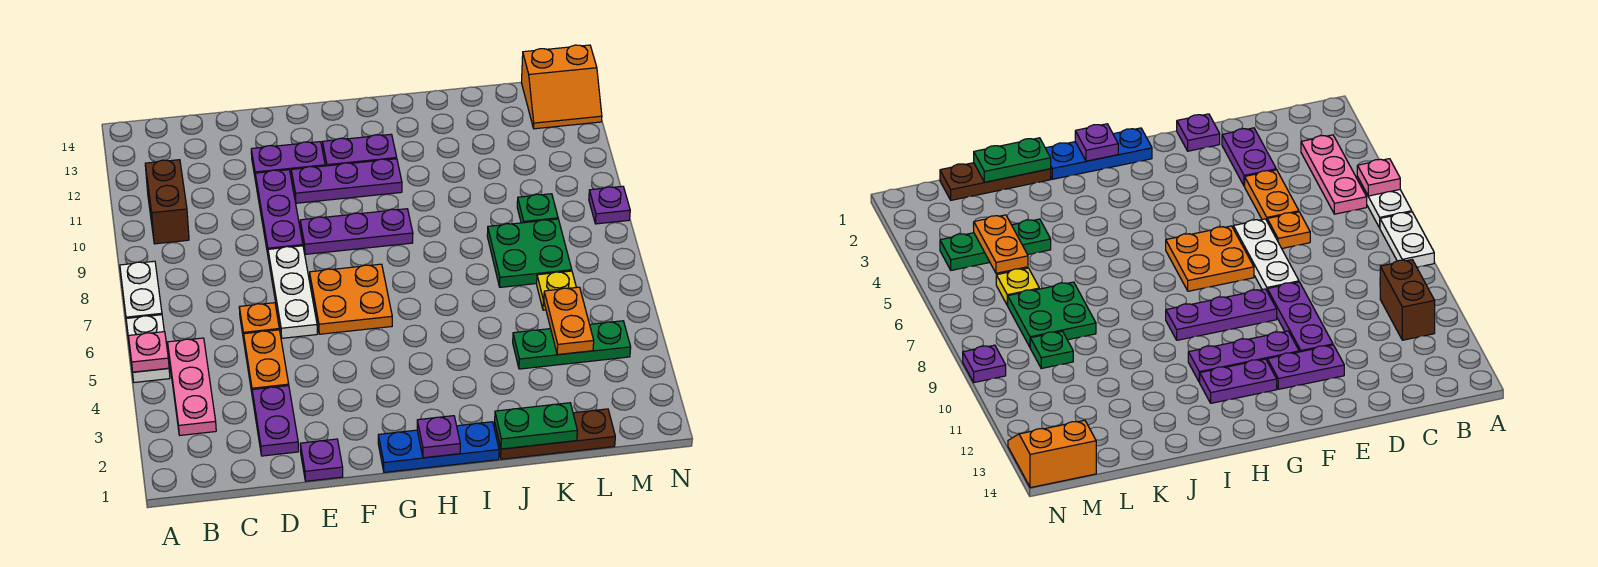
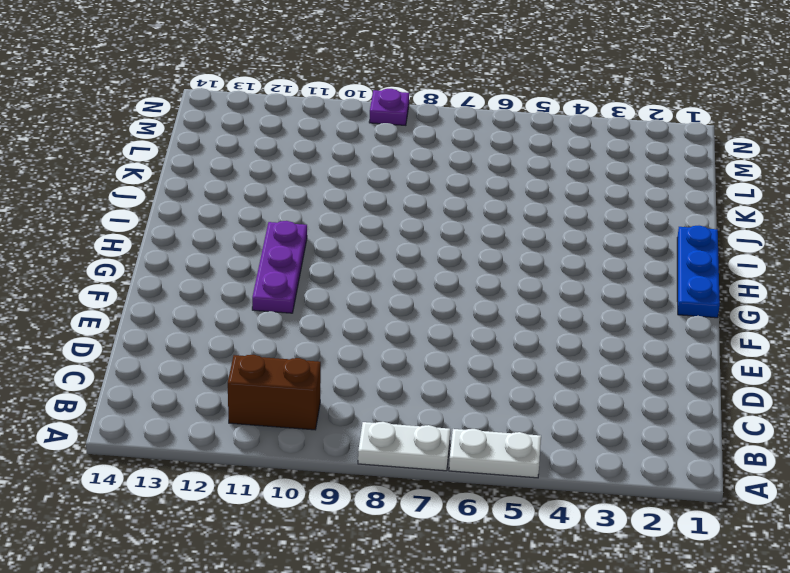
none -> pink plate B3:B5 level 1
none -> purple plate D2:D3 level 1
none -> orange plate D4:D5 level 1

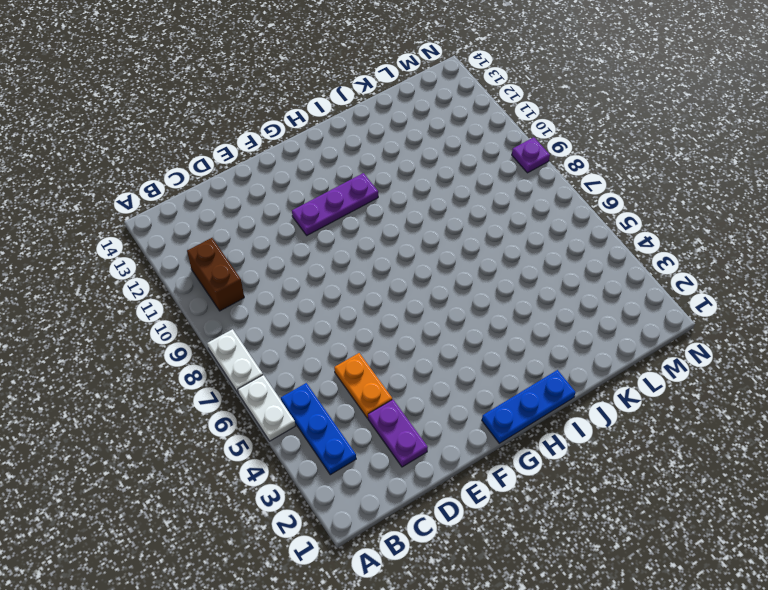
blue plate B3:B5 level 1 -> pink plate B3:B5 level 1
none -> orange plate D6 level 1
none -> purple plate E1 level 1
none -> white plate E6:E8 level 1

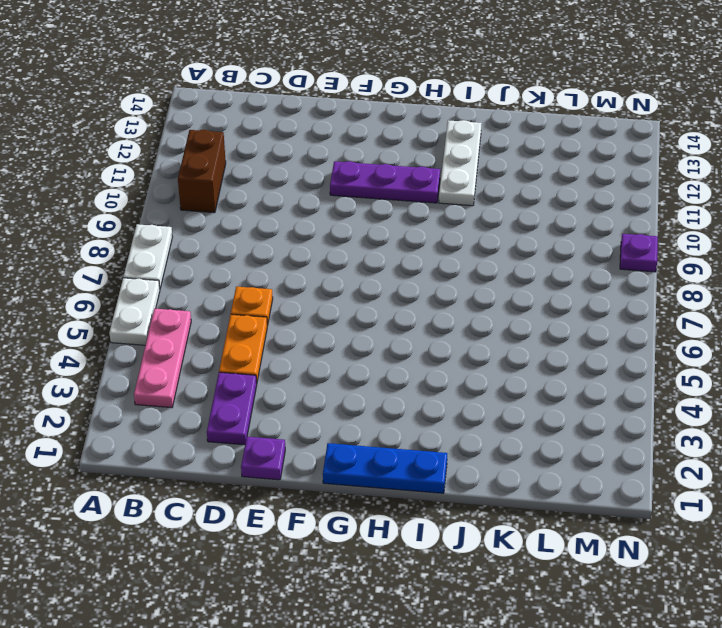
white plate I11:I13 level 1 -> white plate E6:E8 level 1
none -> purple plate E9:E11 level 1
none -> purple plate E12:F12 level 1
none -> orange plate F6:G7 level 1

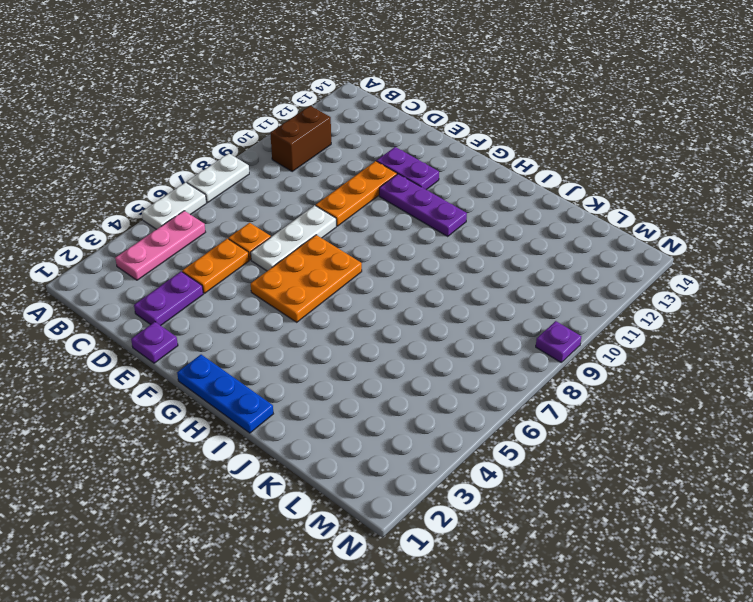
orange plate E9:E11 level 1 -> purple plate E9:E11 level 1
orange plate F5:G7 level 1 -> orange plate F6:G7 level 1
none -> purple plate F9:H9 level 1
none -> purple plate G12:H12 level 1
none -> brown plate J1:L1 level 1

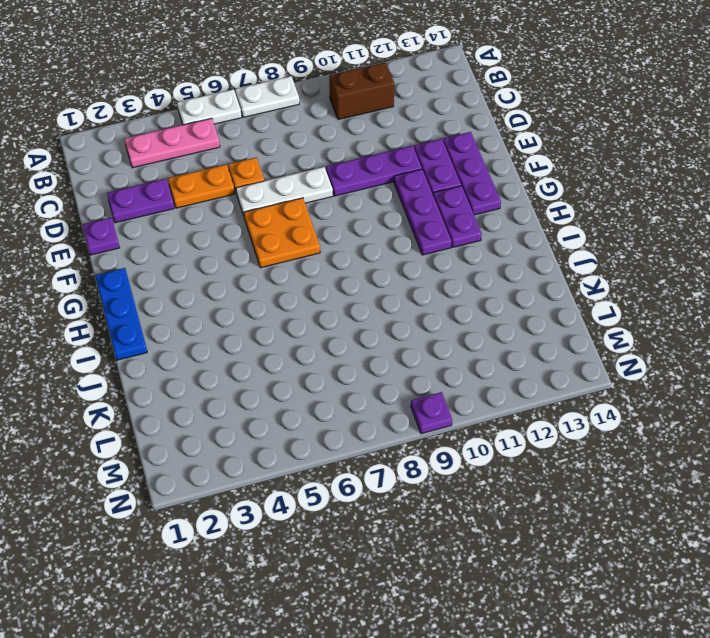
purple plate E13:G13 level 1 -> purple plate F9:H9 level 1
none -> brown plate J1:L1 level 1
none -> green plate K4:M4 level 1
none -> green plate K7:L8 level 1

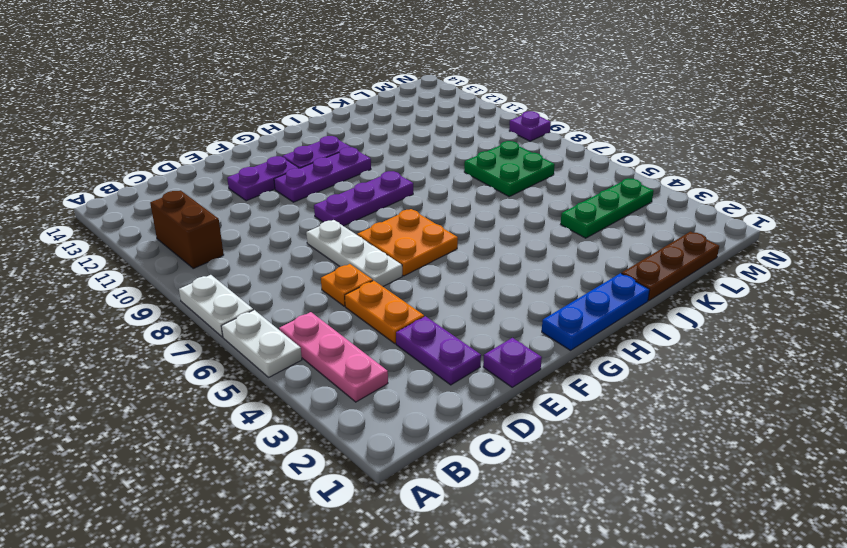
none -> purple plate E9:E11 level 1
none -> yellow plate L6 level 1
none -> green plate L9 level 1

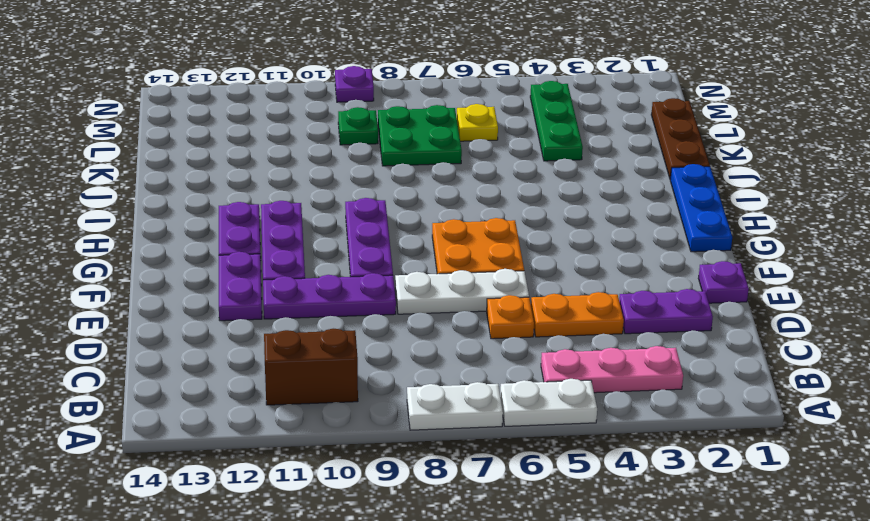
none -> orange slope M13:N14 level 1 top 14
none -> pink plate A5 level 2
none -> purple plate H1 level 2

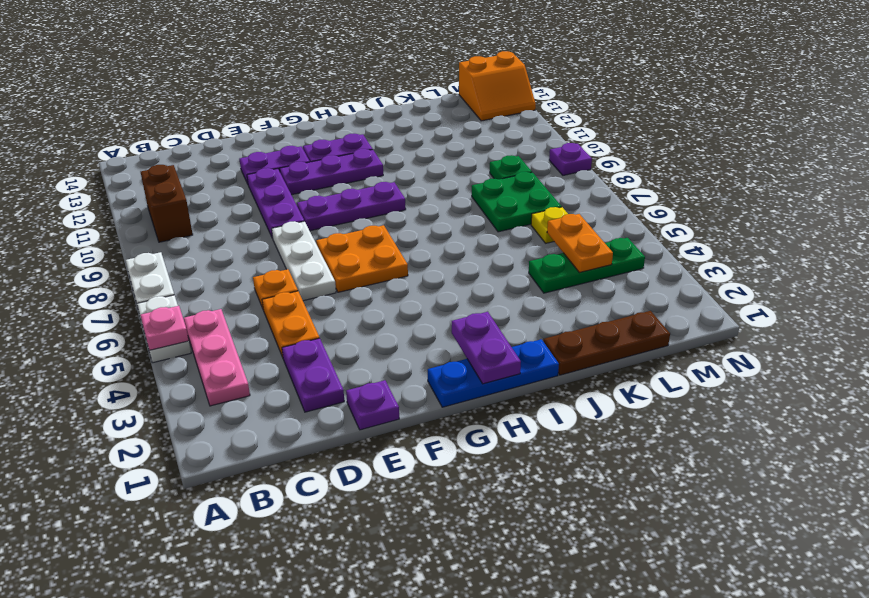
purple plate H1:H2 level 2 -> purple plate H1 level 2
none -> green plate J1:K1 level 2

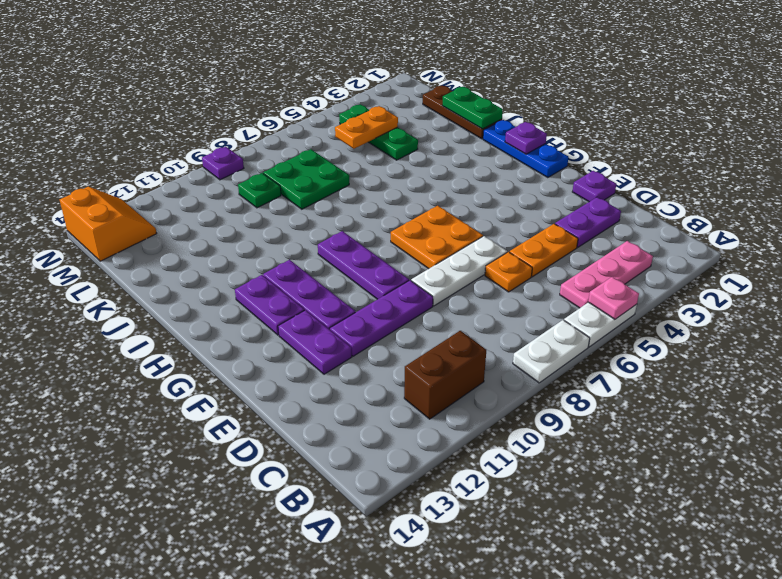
none -> yellow plate L6 level 1

